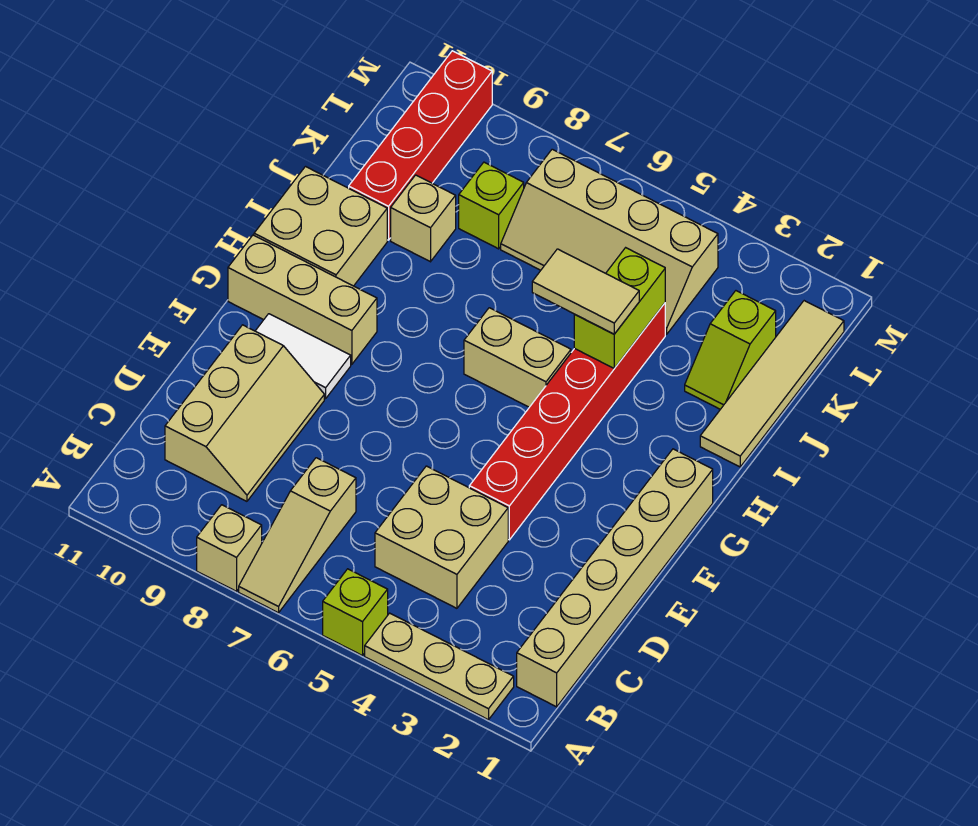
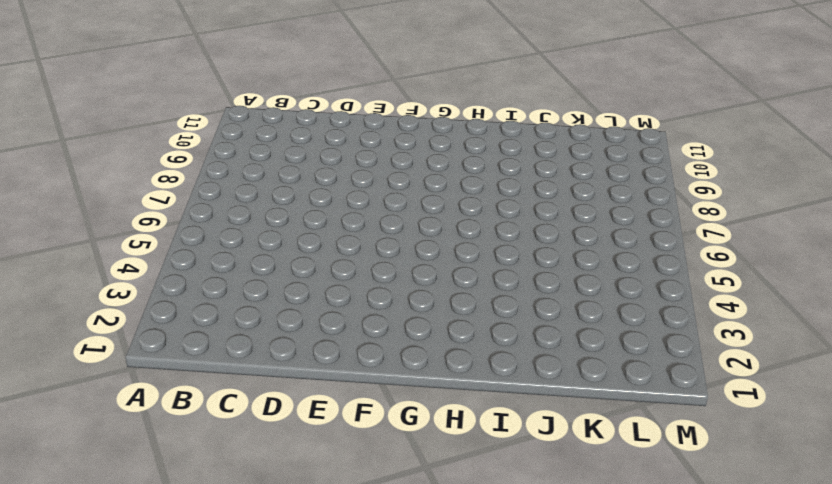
none -> tan plate A2:A4 level 1
none -> lime brick A5 level 1
none -> tan slope A7:C7 level 1 top C

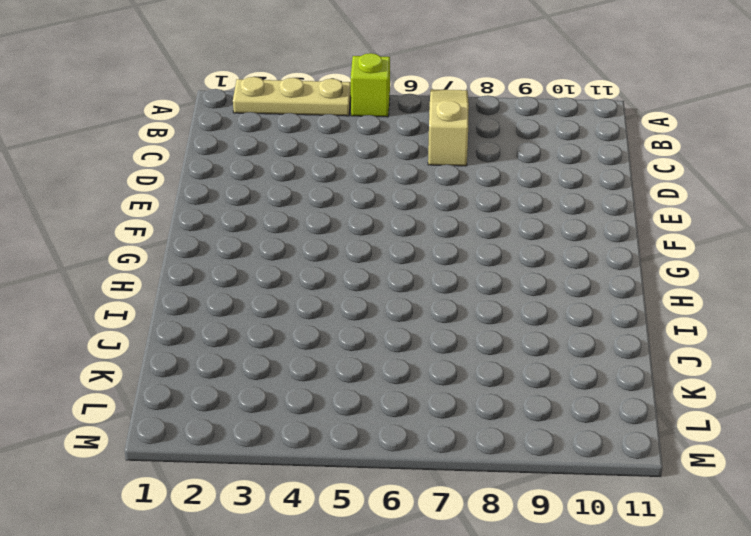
none -> tan brick A8 level 1
none -> tan brick B1:G1 level 1
none -> tan brick C4:D5 level 1

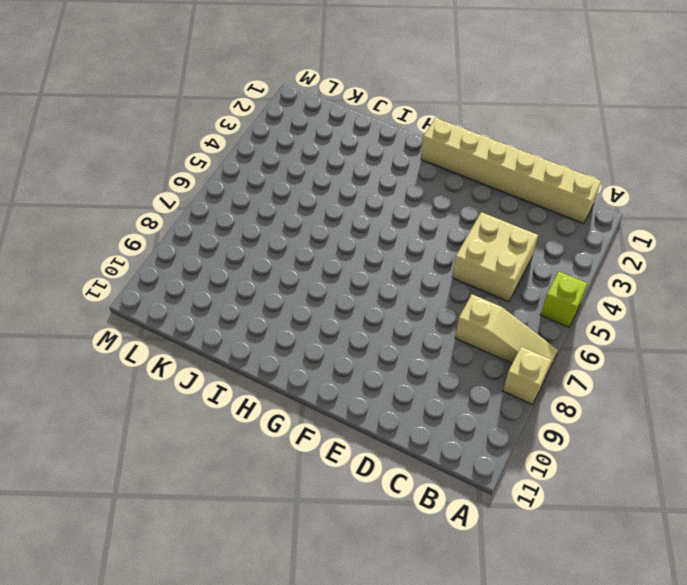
none -> tan plate A2:A4 level 1
none -> tan slope C9:E10 level 1 top 10
none -> red brick E4:J4 level 1

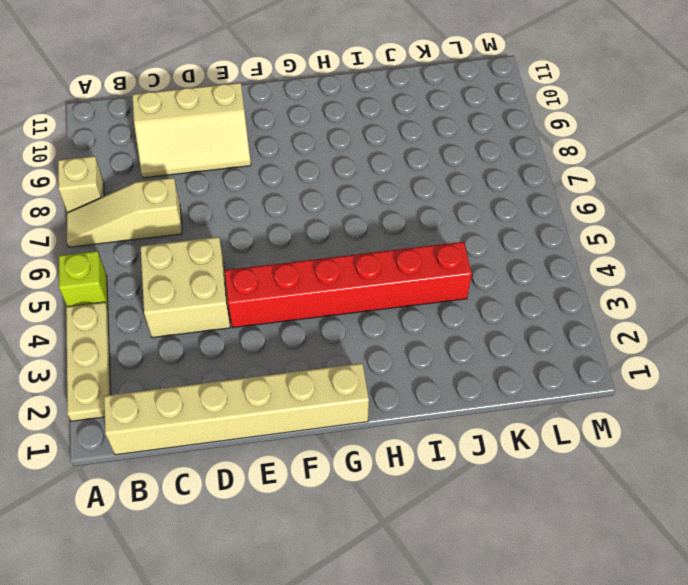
none -> white tile F9:F10 level 1
none -> tan brick G9:G11 level 1
none -> tan brick H5:H6 level 1

